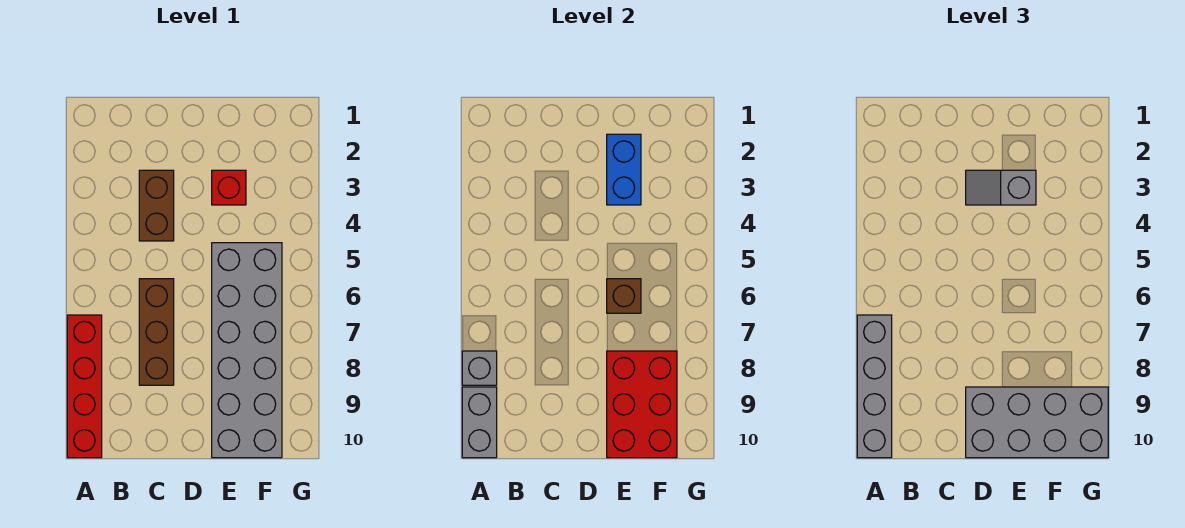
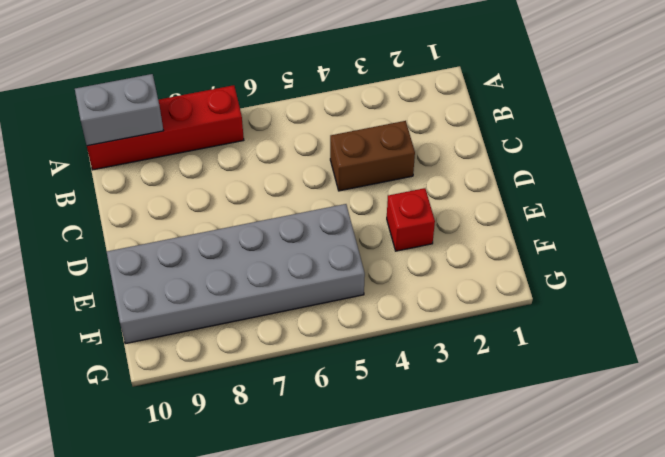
none -> brown brick C6:C8 level 1
none -> grey brick A8 level 2
none -> blue brick E2:E3 level 2

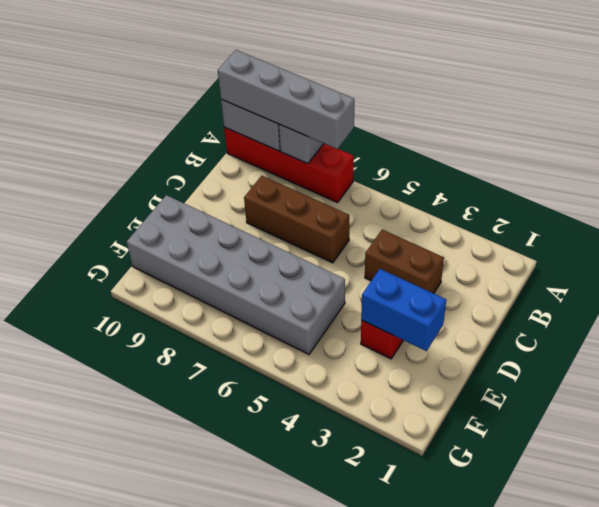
none -> brown brick E6 level 2
none -> red brick E8:F10 level 2
none -> grey slope D3:E3 level 3 top E

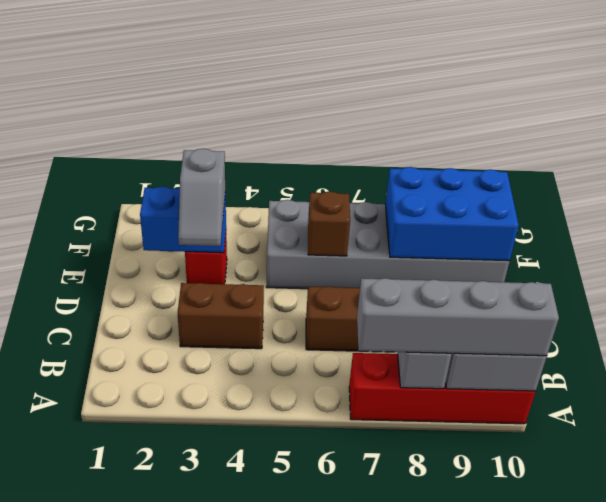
blue brick E8:F10 level 2 -> red brick E8:F10 level 2
none -> grey brick D9:G10 level 3

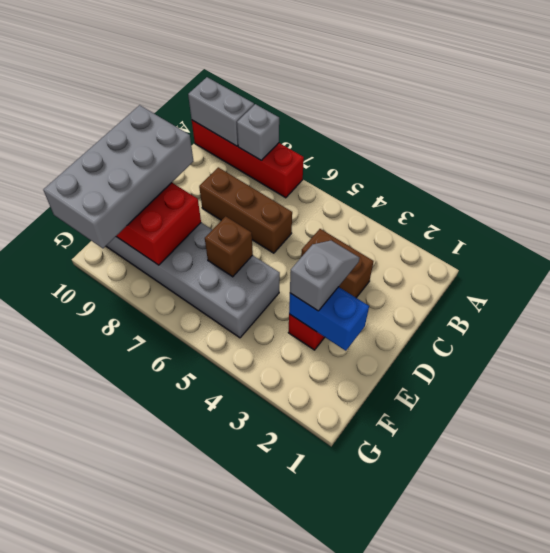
none -> grey brick A7:A10 level 3

